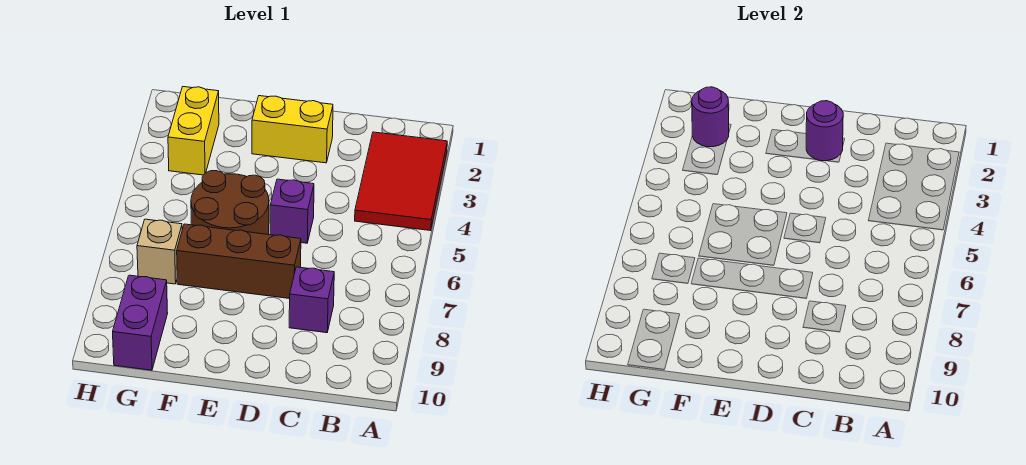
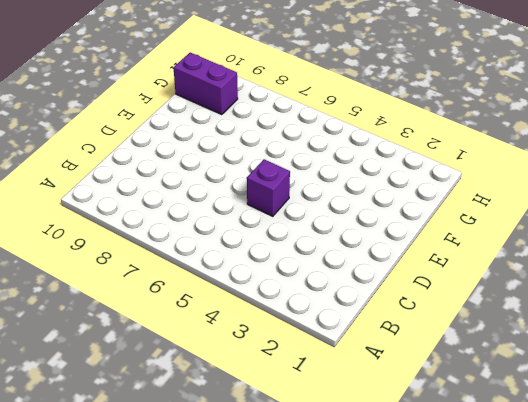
none -> red tile A2:B4 level 1
none -> purple brick C8 level 1

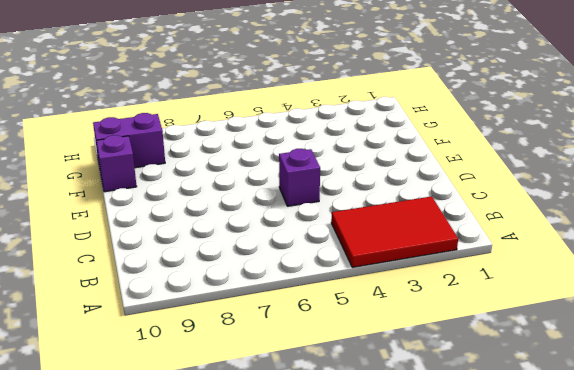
purple brick F10 level 1 -> purple brick C8 level 1
none -> yellow brick D2:E2 level 1
none -> brown brick D7:F7 level 1

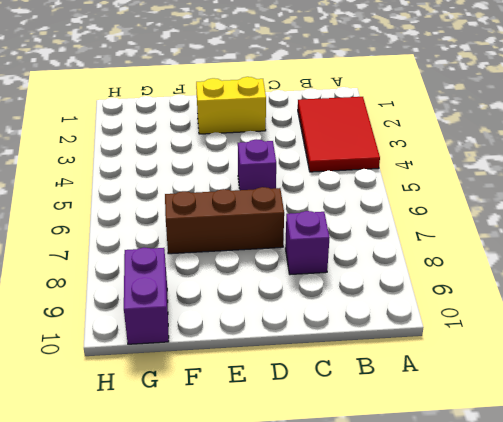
none -> brown round brick E5:F6 level 1
none -> yellow brick G2:G3 level 1

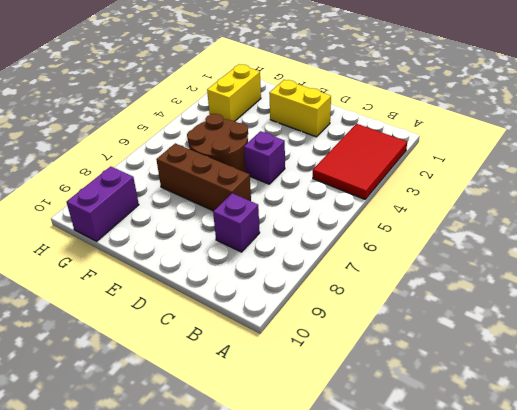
none -> tan brick G7 level 1
none -> purple round brick D2 level 2

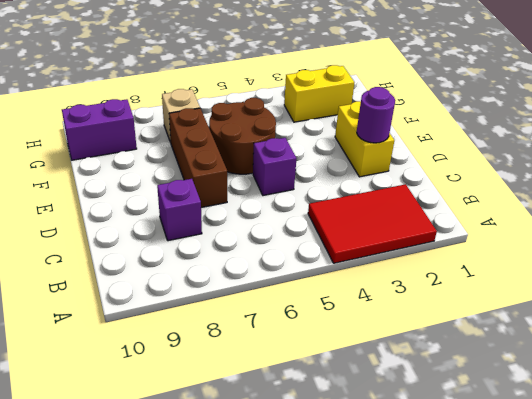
none -> purple round brick G2 level 2

